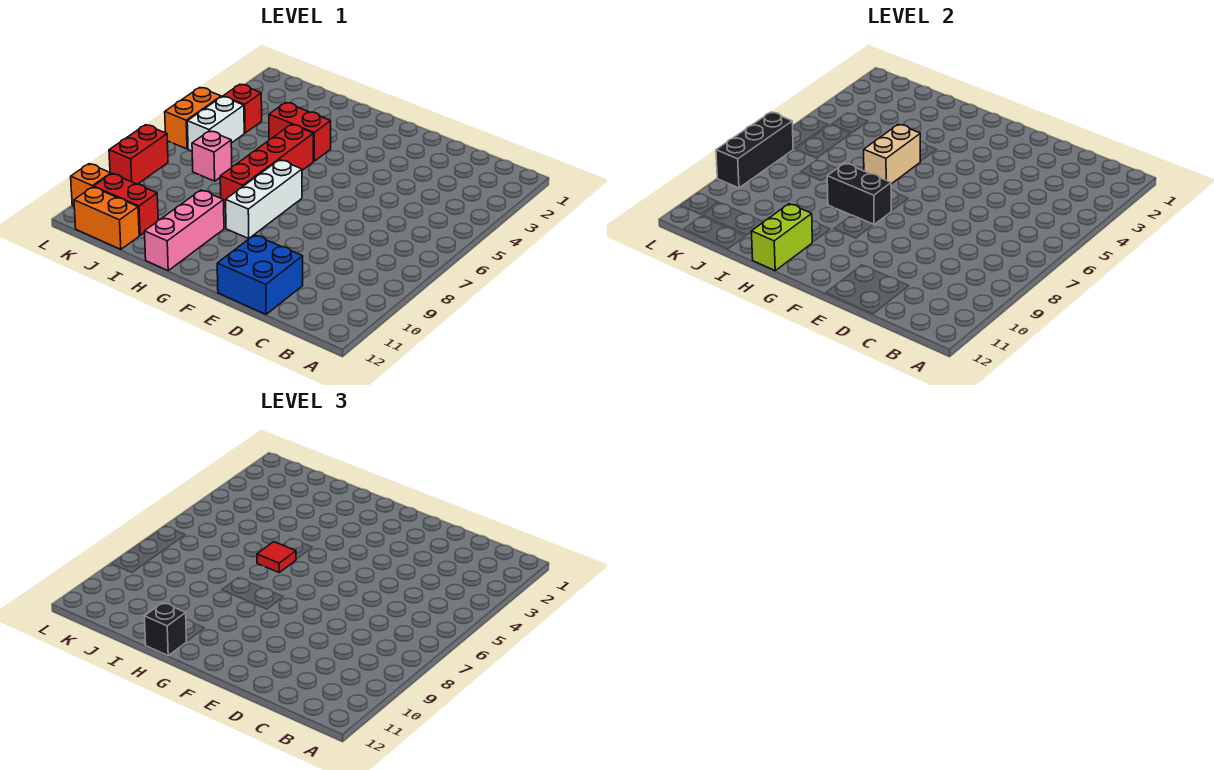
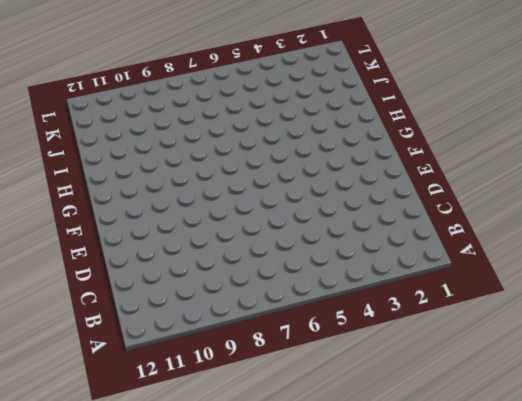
none -> blue brick D11:E12 level 1
none -> white brick G7:G9 level 1
none -> red brick H4:I4 level 1

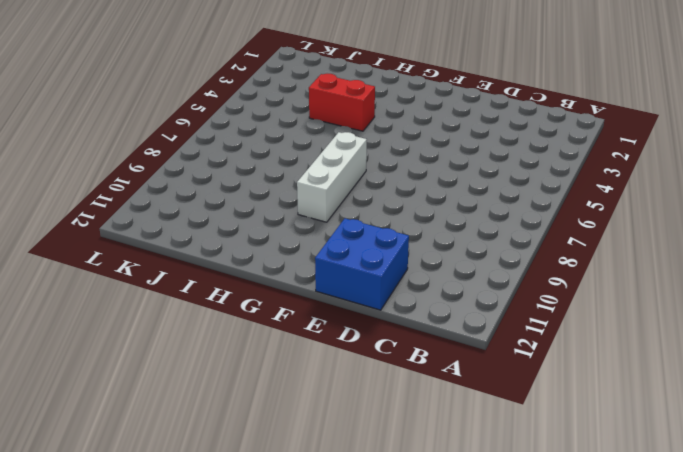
none -> red brick H5:H8 level 1
none -> pink brick H10:H12 level 1
none -> pink brick J7 level 1

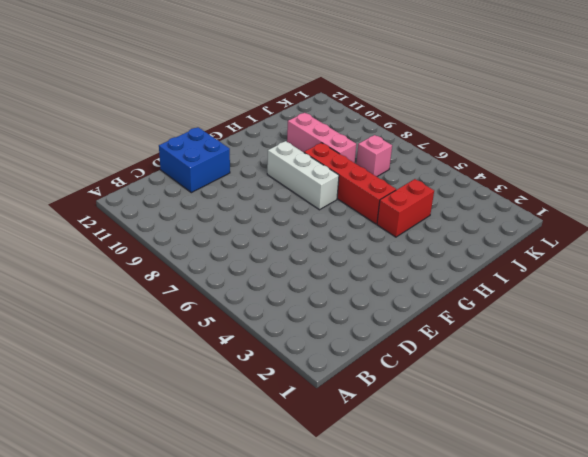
pink brick I8:I10 level 1 -> pink brick H10:H12 level 1
none -> red brick J11:K11 level 1
none -> orange brick J12:K12 level 1
none -> red brick K4 level 1

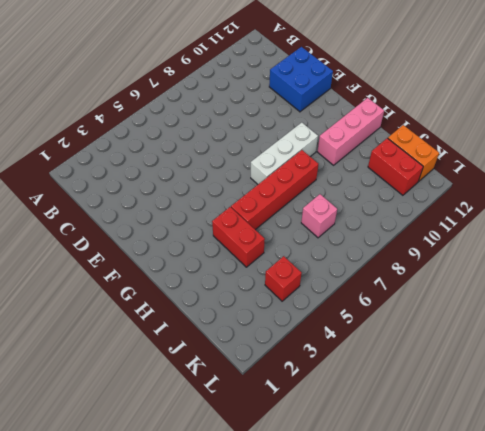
none -> white brick K5:K6 level 1
none -> orange brick L5:L6 level 1
none -> red brick L8:L9 level 1

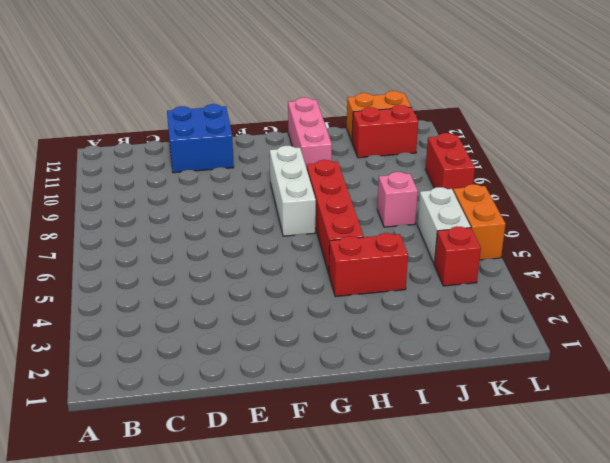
none -> orange brick L11 level 1
none -> black brick G8:H8 level 2
none -> tan brick H5:H6 level 2

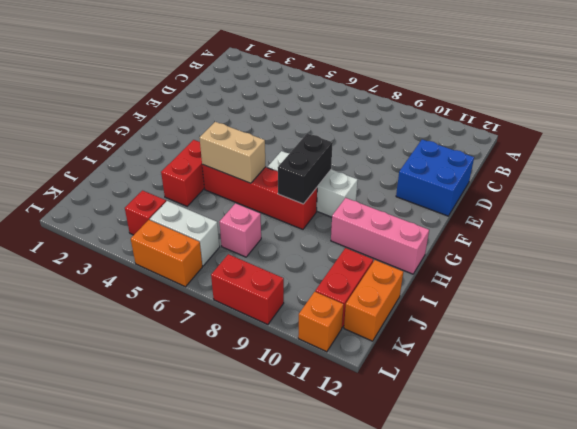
none -> lime brick H11:H12 level 2
none -> black brick L7:L9 level 2
none -> red tile H6 level 3

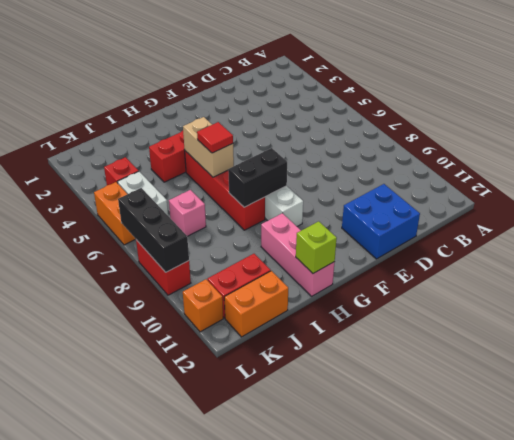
lime brick H12 level 2 -> lime brick H11:H12 level 2
none -> black brick H12 level 3

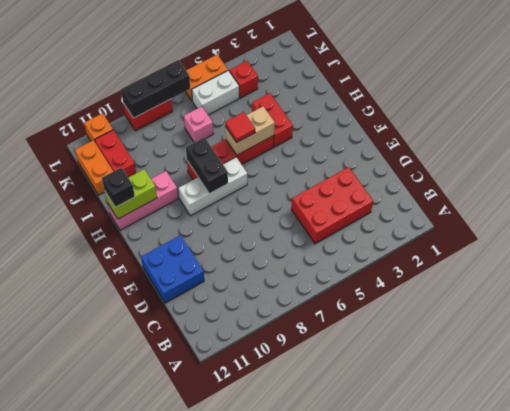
red brick C3:D5 level 1 -> none

